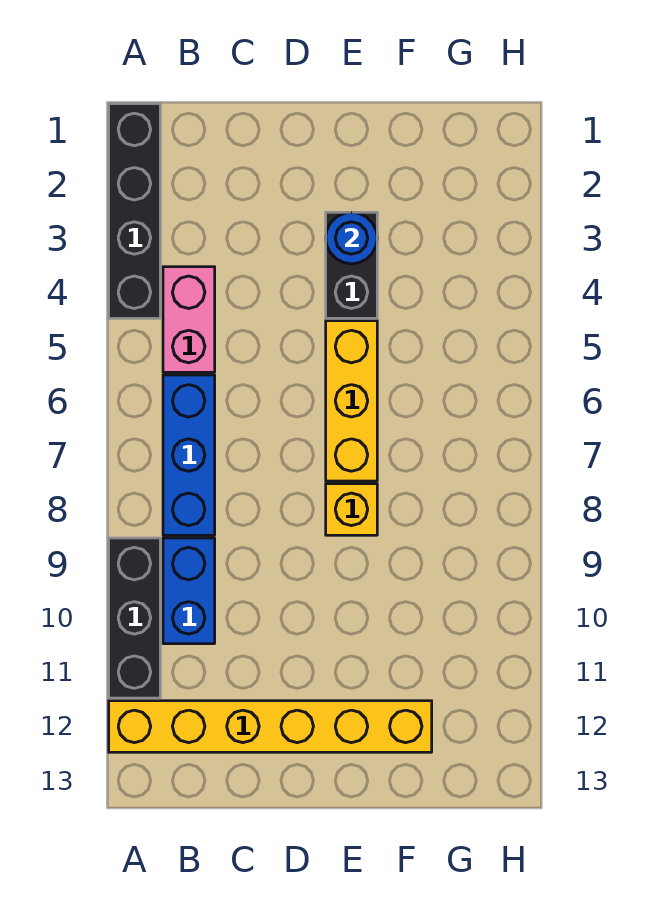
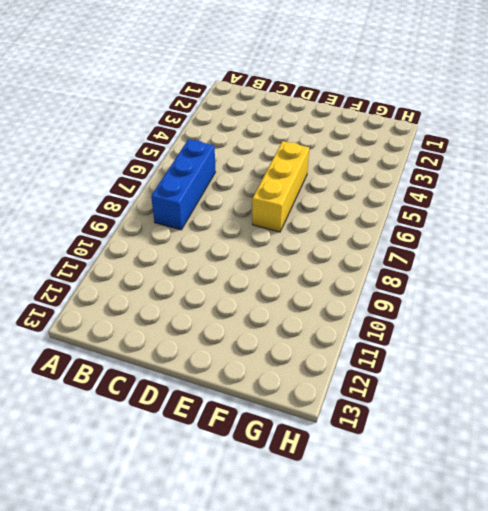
none -> black brick A1:A4 level 1
none -> black brick A9:A11 level 1

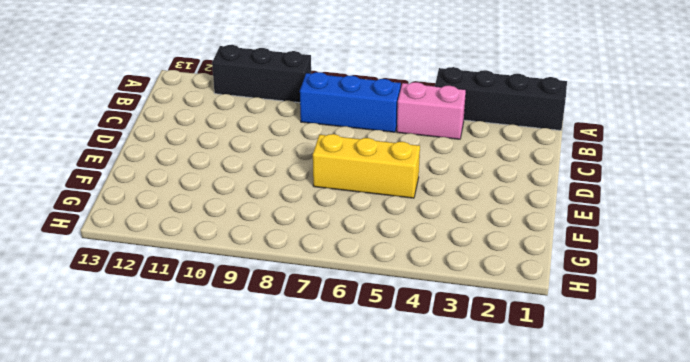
none -> yellow brick A12:F12 level 1
none -> blue brick B9:B10 level 1

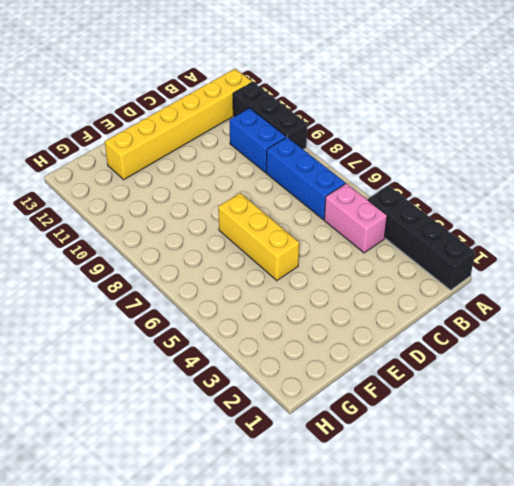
none -> black brick E3:E4 level 1
none -> yellow brick E8 level 1

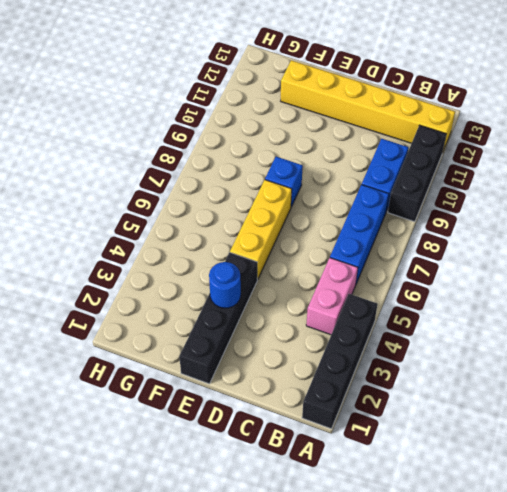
black brick E1:E4 level 1 -> black brick E3:E4 level 1
blue brick E8 level 1 -> yellow brick E8 level 1

